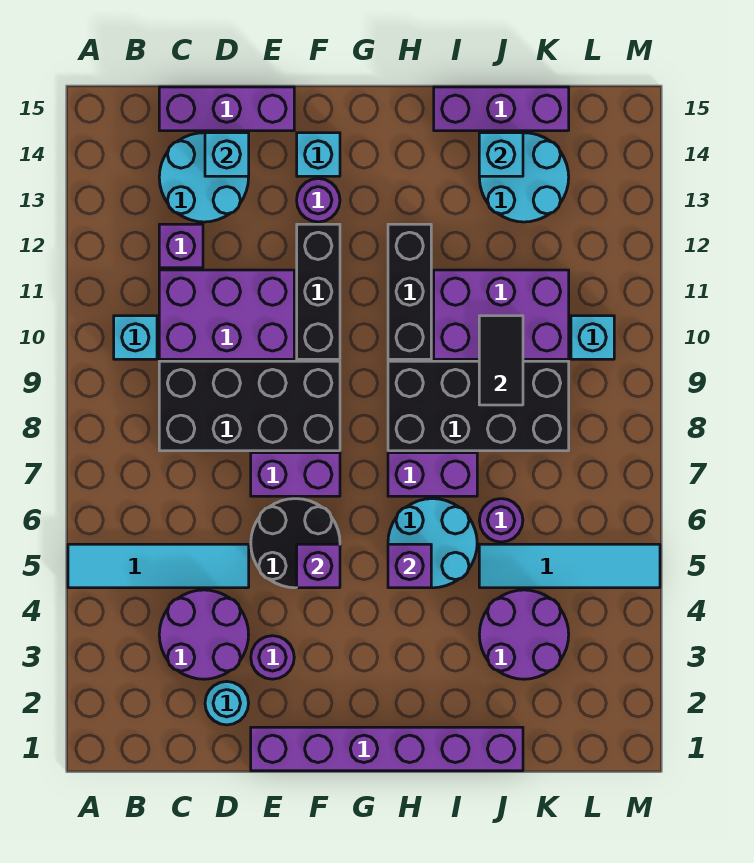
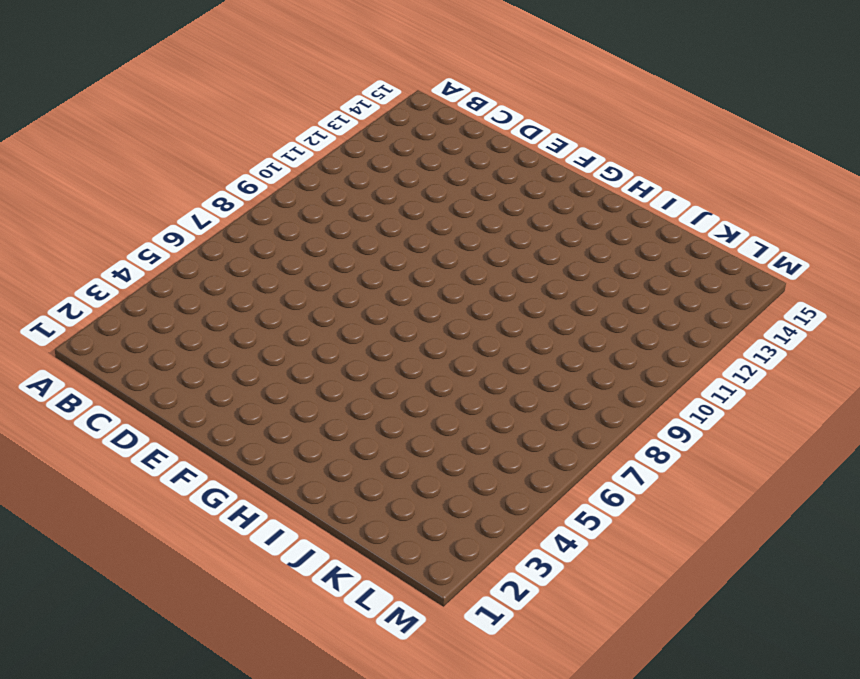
none -> cyan tile A5:D5 level 1
none -> cyan brick B10 level 1
none -> purple round brick C3:D4 level 1
none -> black brick C8:F9 level 1

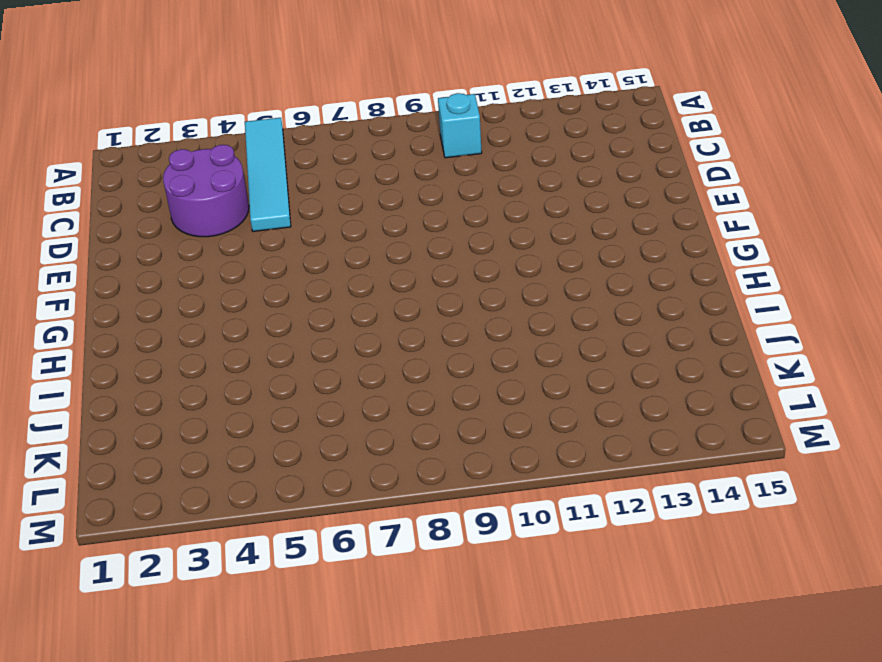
none -> black brick C8:F9 level 1
none -> purple brick C10:E11 level 1
none -> purple brick C12 level 1
none -> cyan round brick C13:D14 level 1

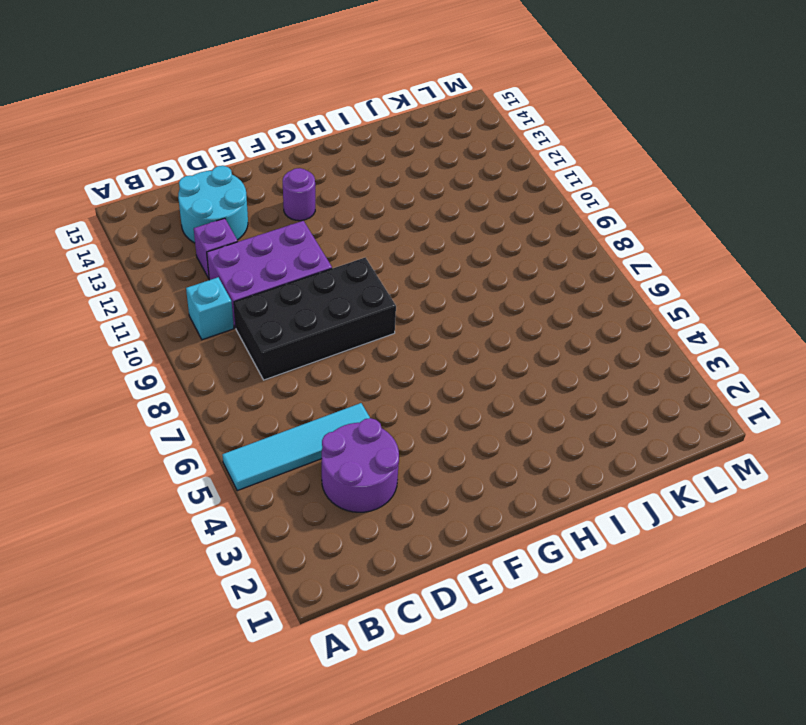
none -> purple brick C15:E15 level 1
none -> cyan round brick D2 level 1
none -> purple brick E1:J1 level 1
none -> purple round brick E3 level 1

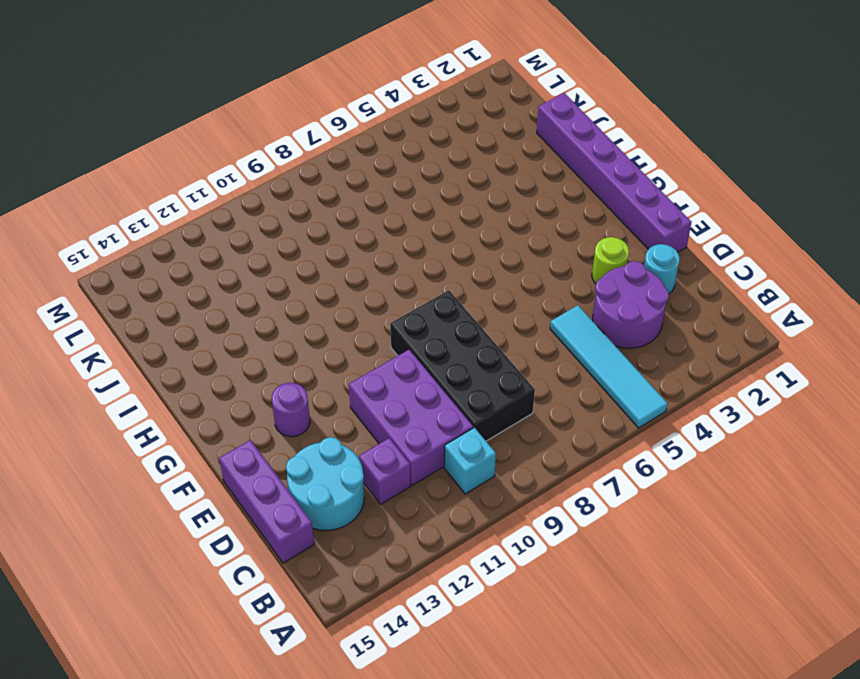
lime round brick E3 level 1 -> purple round brick E3 level 1
none -> black round brick E5:F6 level 1
none -> purple brick E7:F7 level 1
none -> black brick F10:F12 level 1
none -> cyan brick F14 level 1

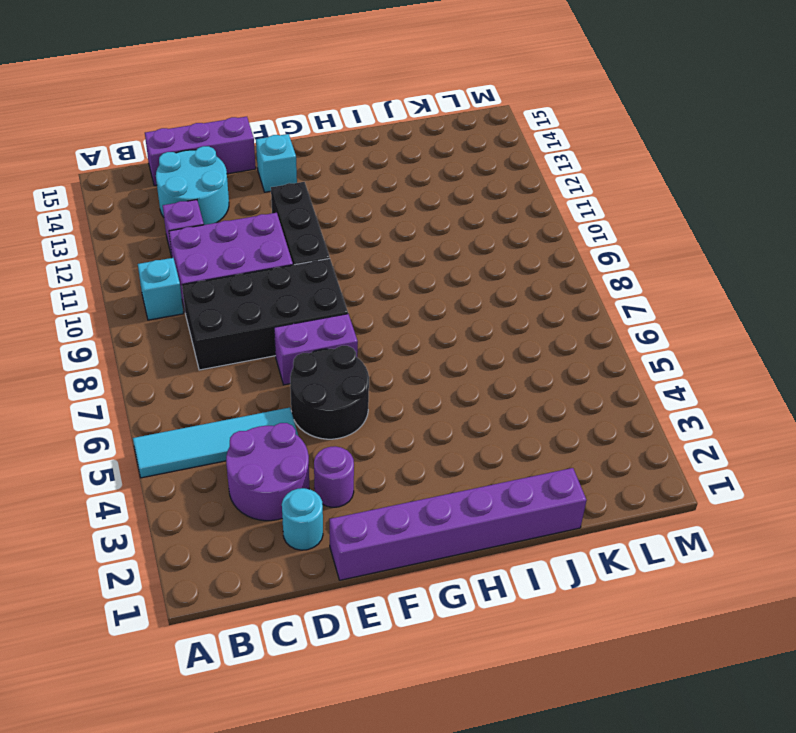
none -> purple round brick F13 level 1
none -> cyan round brick H5:I6 level 1
none -> purple brick H7:I7 level 1
none -> black brick H8:K9 level 1

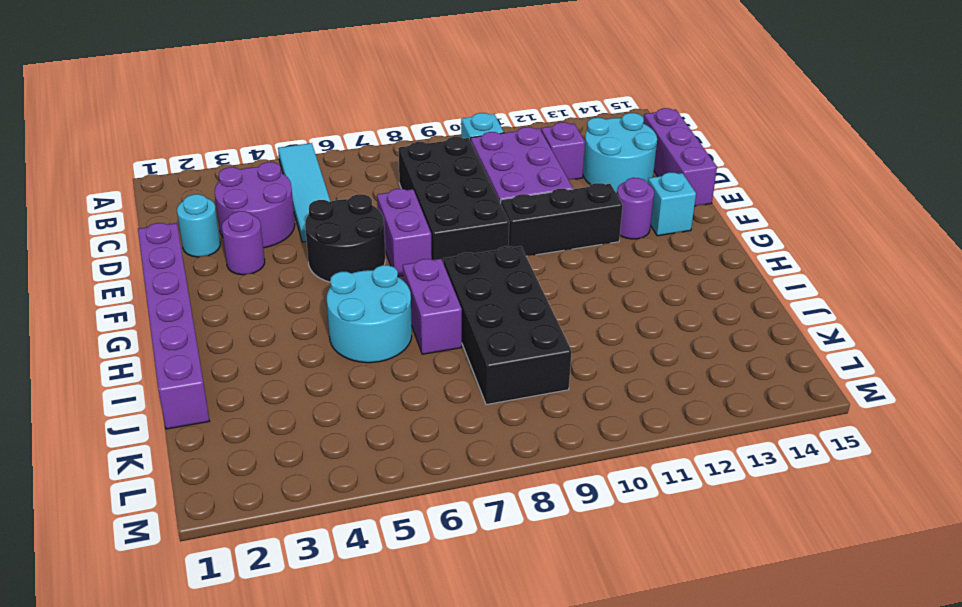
none -> black brick H10:H12 level 1
none -> purple brick I10:K11 level 1
none -> purple brick I15:K15 level 1
none -> purple round brick J3:K4 level 1

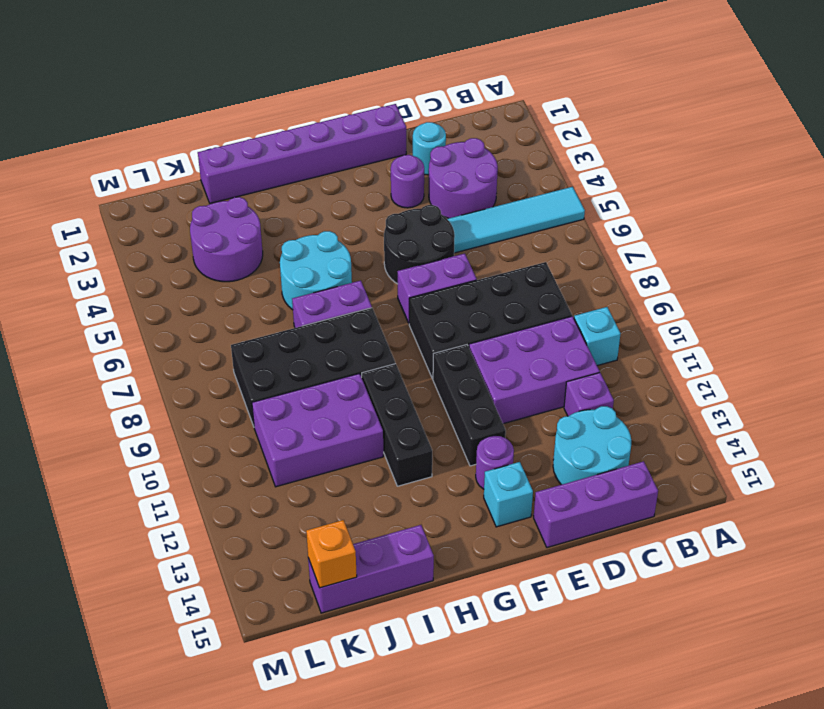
orange brick K15 level 2 -> none
none -> cyan tile J5:M5 level 1
none -> purple round brick J6 level 1
none -> cyan round brick J13:K14 level 1
none -> cyan brick L10 level 1

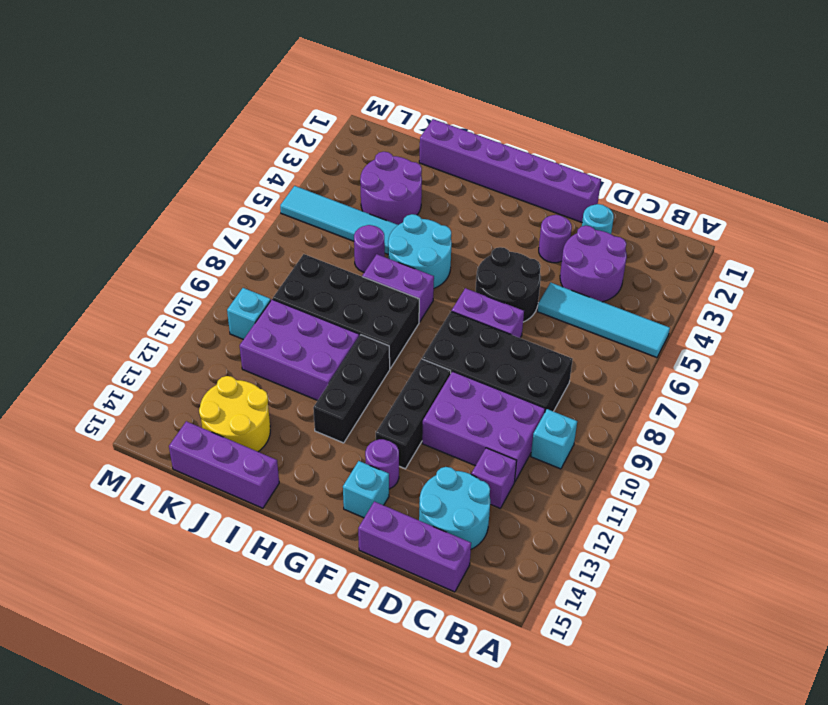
yellow round brick J13:K14 level 1 -> cyan round brick J13:K14 level 1
none -> cyan brick D14 level 2
none -> purple brick F5 level 2
none -> purple brick H5 level 2
none -> black tile J9:J10 level 2

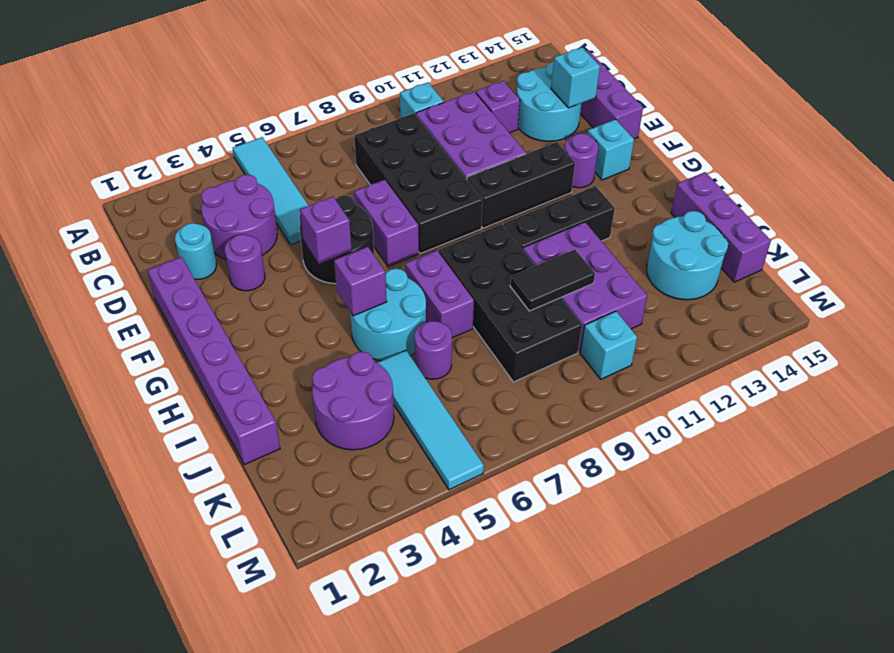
none -> cyan brick J14 level 2

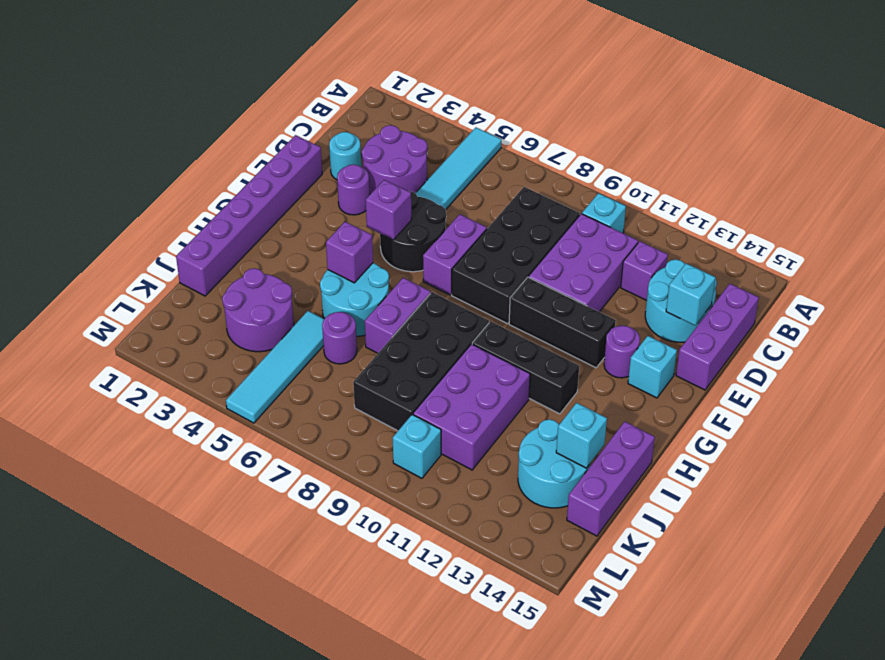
none -> black tile J9:J10 level 2

